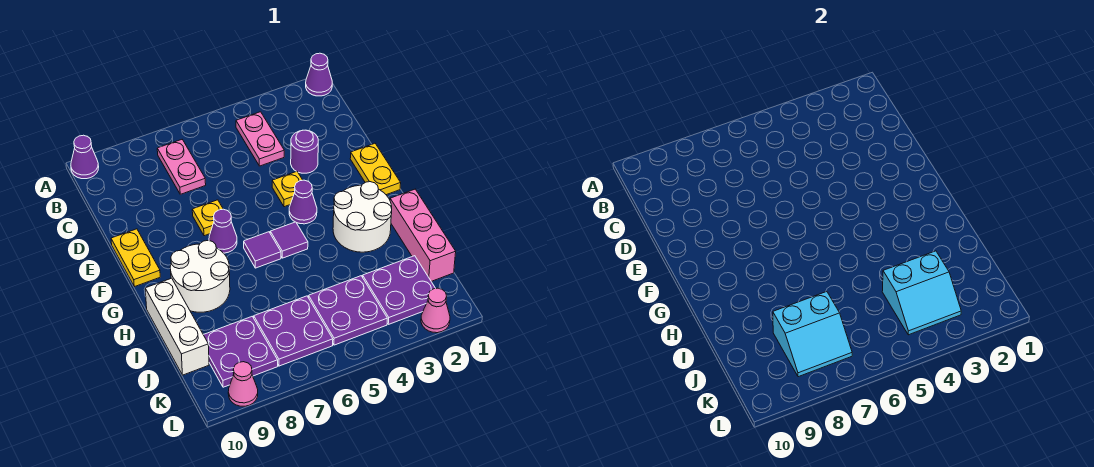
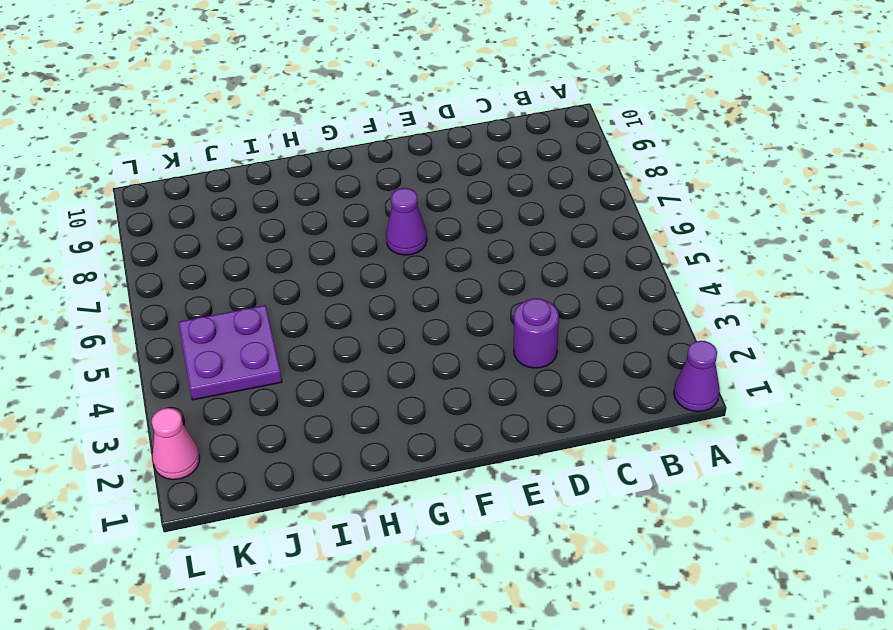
none -> purple cone A10 level 1
none -> pink plate B4:C4 level 1
none -> pink plate B7:C7 level 1

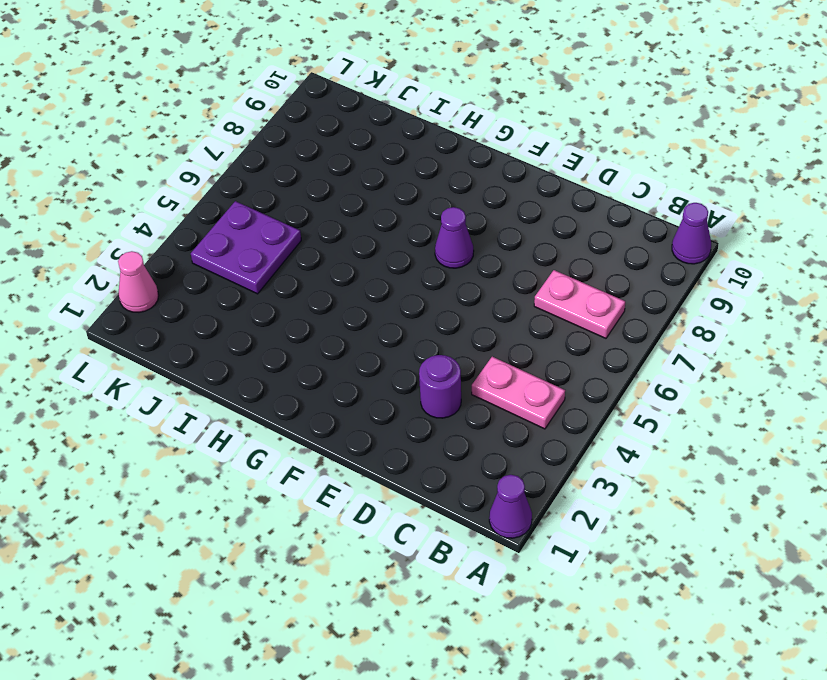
none -> yellow plate E1:F1 level 1
none -> yellow plate E4 level 1
none -> yellow plate E7 level 1

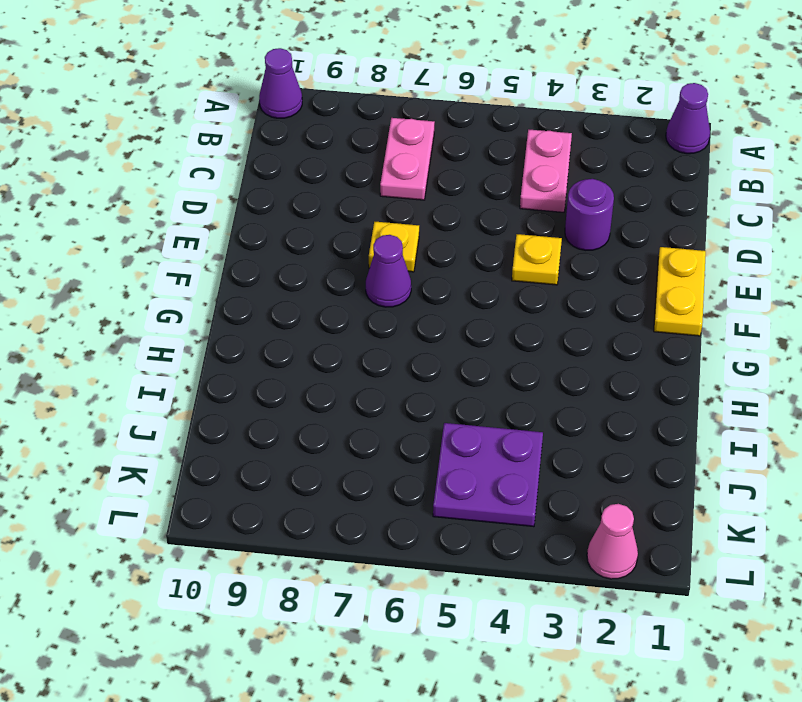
none -> yellow plate E10:F10 level 1
none -> purple cone F4 level 1
none -> white round brick G2:H3 level 1

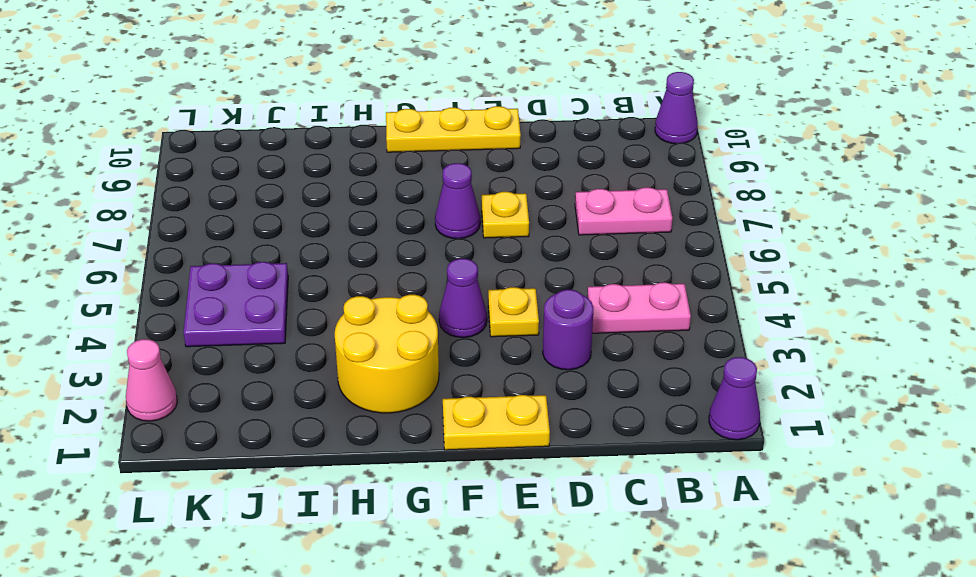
yellow plate E10:G10 level 1 -> yellow plate E10:F10 level 1
yellow round brick G2:H3 level 1 -> white round brick G2:H3 level 1
none -> purple tile G5 level 1
none -> purple tile G6 level 1
none -> white round brick G8:H9 level 1

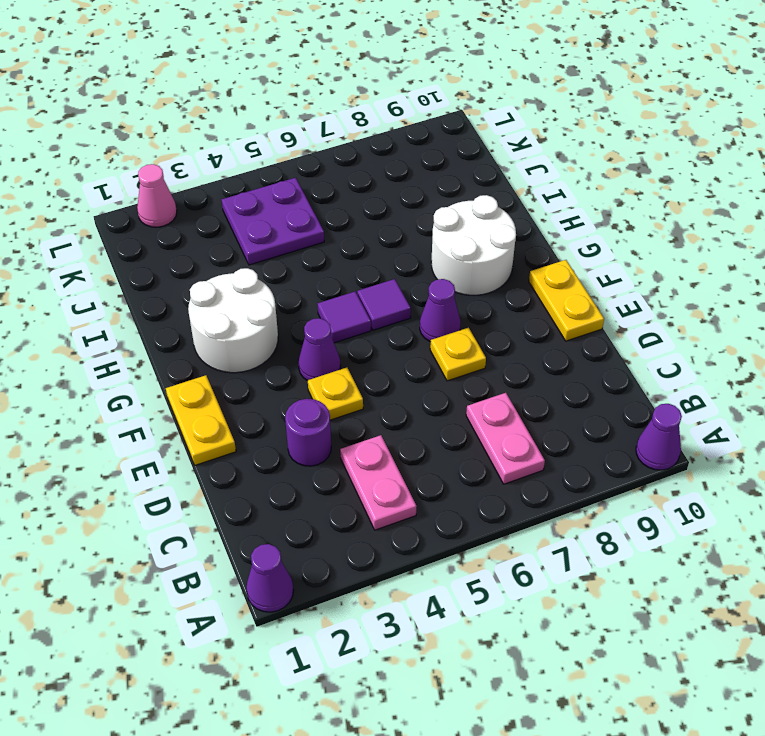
none -> pink brick H1:J1 level 1
none -> white brick H10:J10 level 1
none -> purple plate J2:K3 level 1

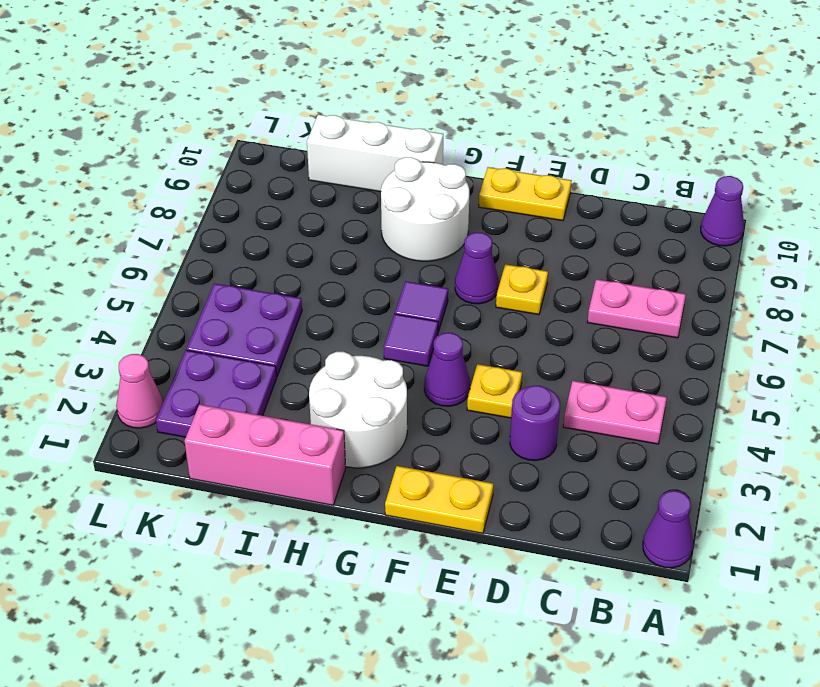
none -> purple plate J6:K7 level 1
none -> purple plate J8:K9 level 1
none -> pink cone L9 level 1

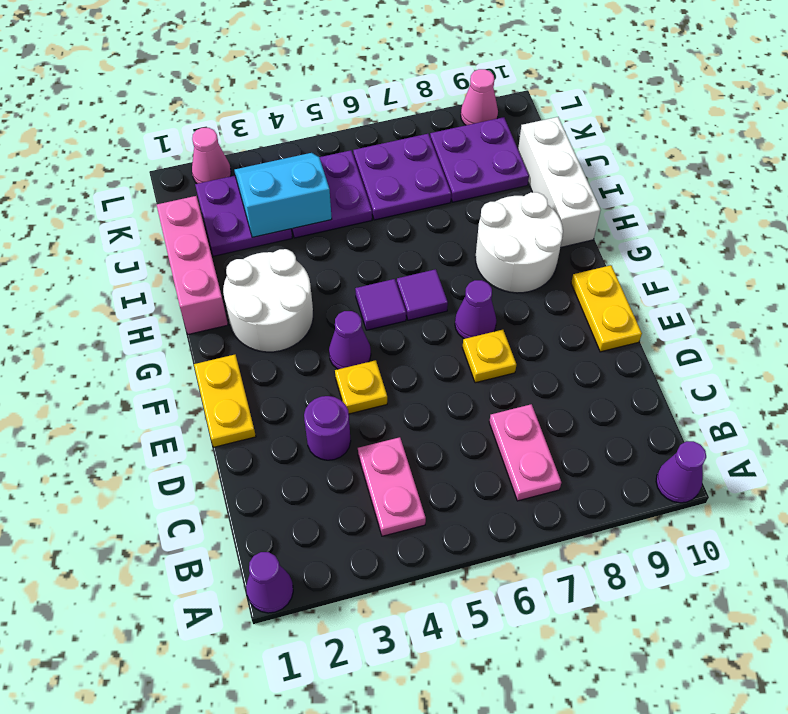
none -> cyan slope J7:K8 level 2 top J

